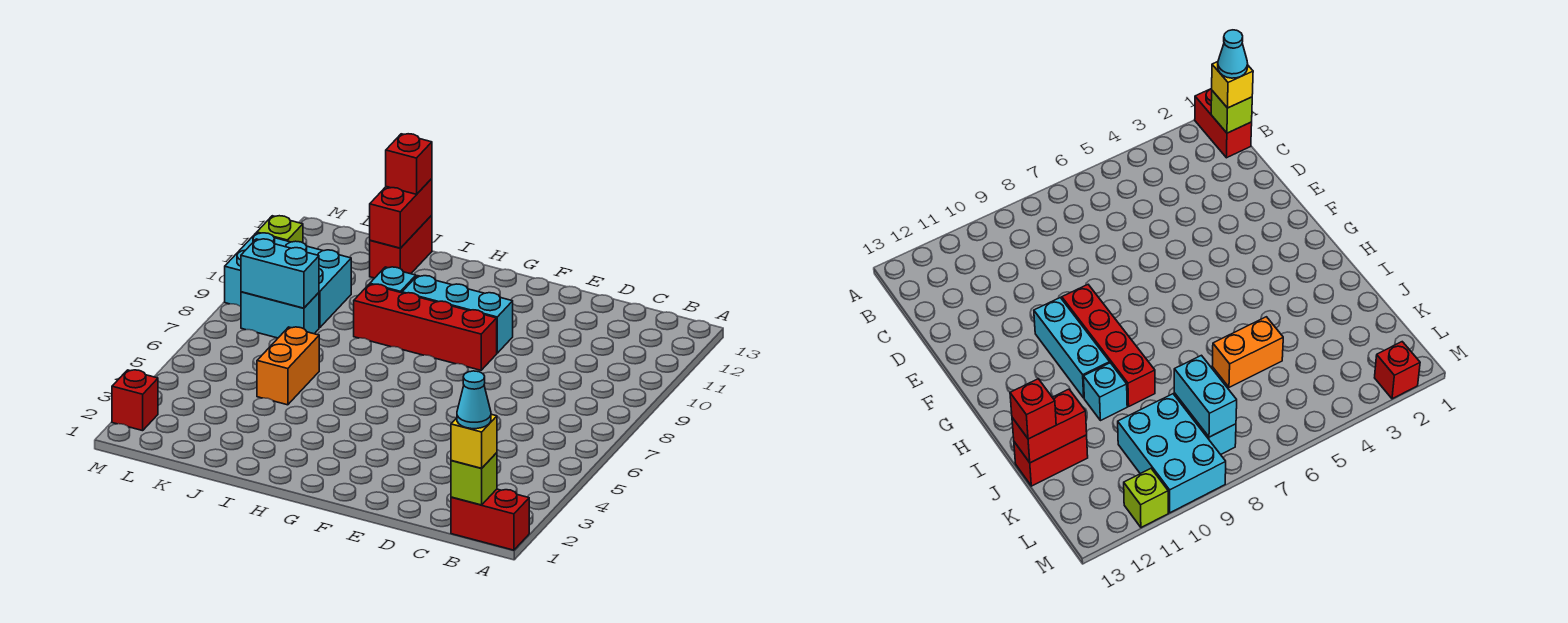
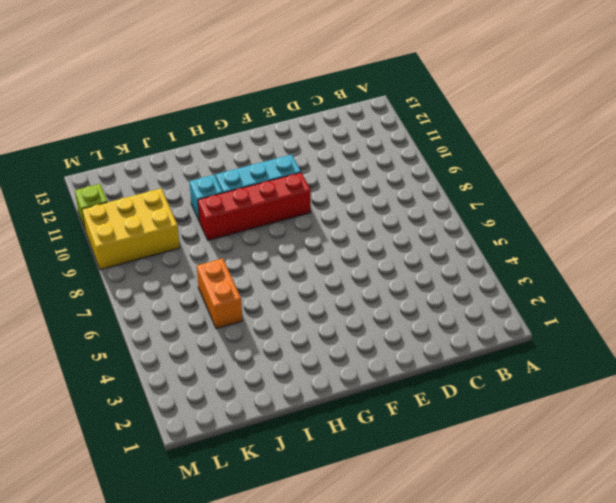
yellow brick K9:M10 level 1 -> cyan brick K9:M10 level 1
none -> red brick A1:B1 level 1
none -> red brick J12:J13 level 1
none -> cyan brick K8:L8 level 1

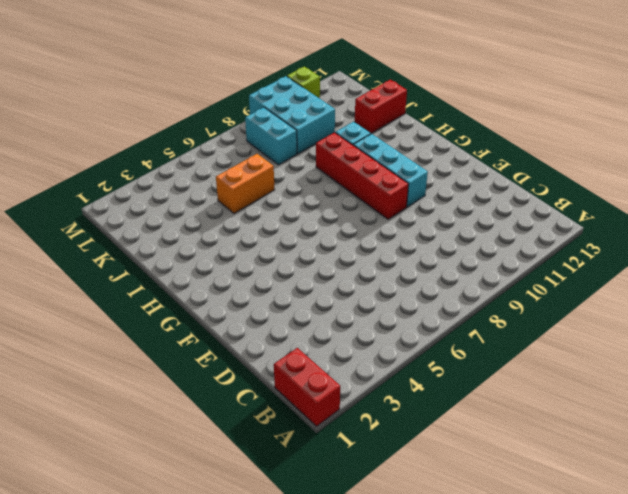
none -> red brick M2 level 1
none -> lime brick B1 level 2
none -> red brick J12:J13 level 2

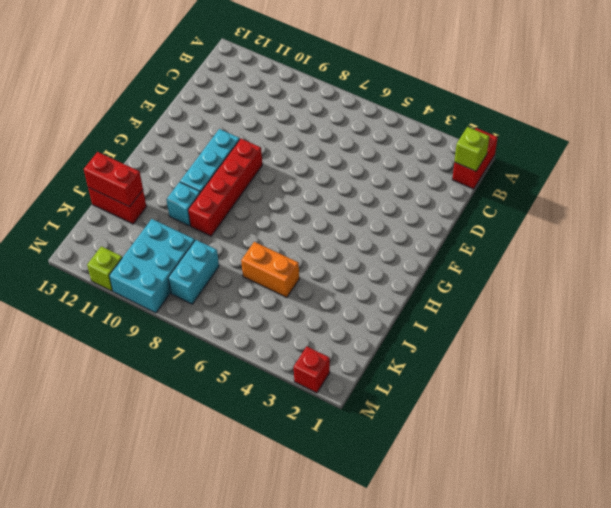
none -> cyan brick K8:L8 level 2
none -> yellow brick B1 level 3
none -> red brick J13 level 3

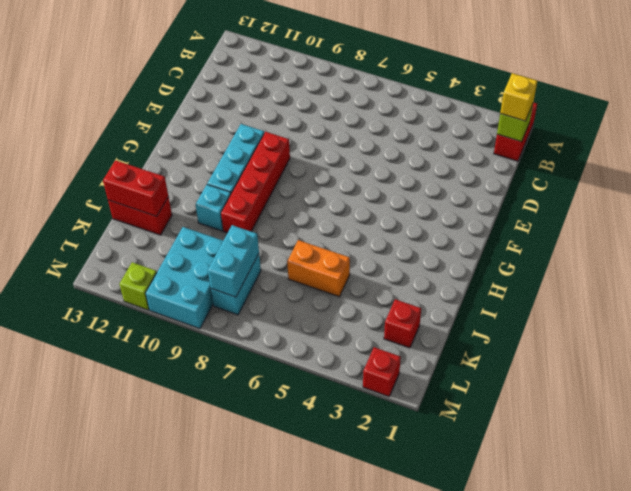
red brick K2 level 1 -> red brick J13 level 3
none -> cyan cone B1 level 4

